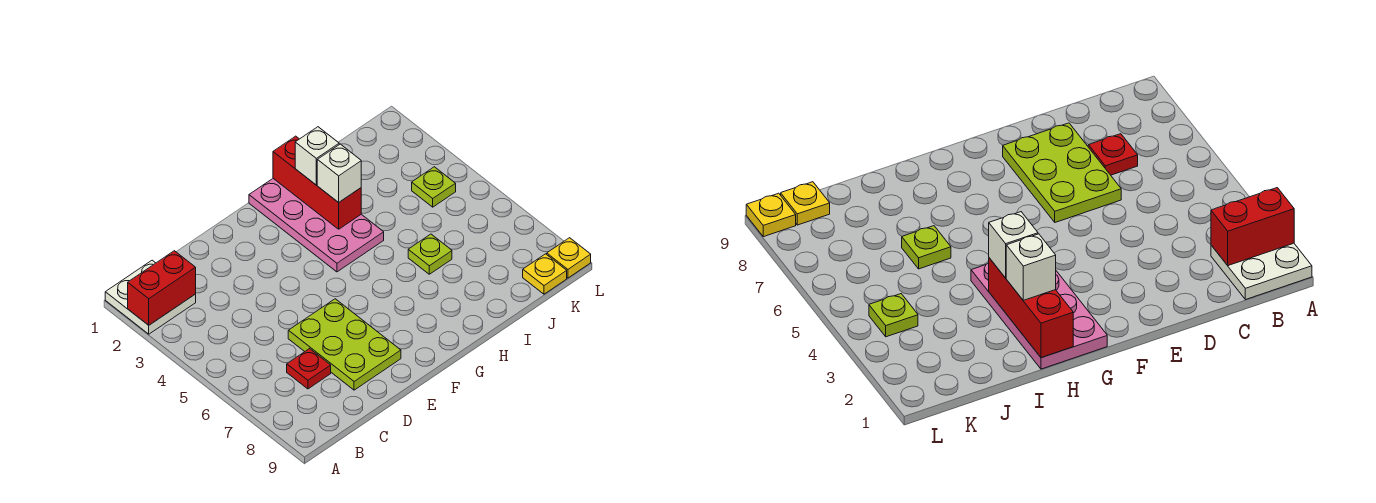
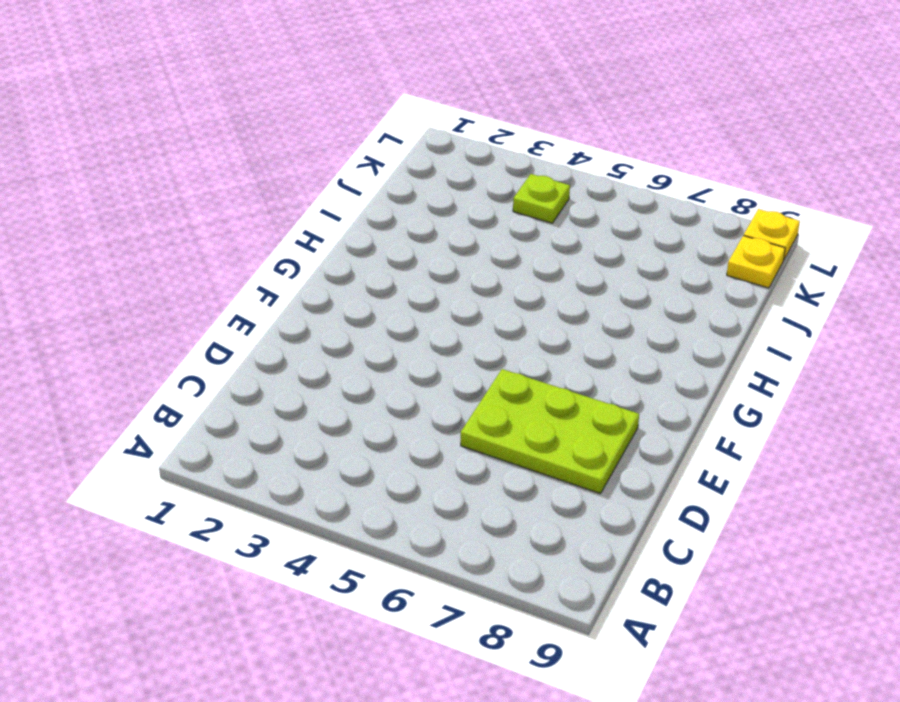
none -> white plate A1:B2 level 1
none -> red plate C7 level 1
none -> pink plate G1:H4 level 1

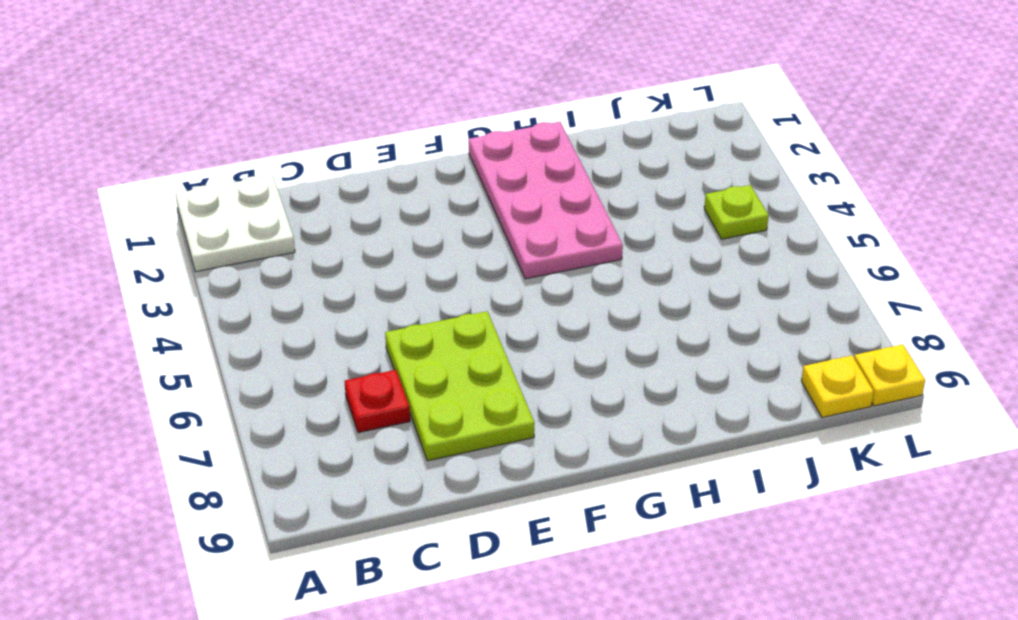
none -> lime plate I6 level 1
none -> red brick A2:B2 level 2
none -> red brick H1:H3 level 2

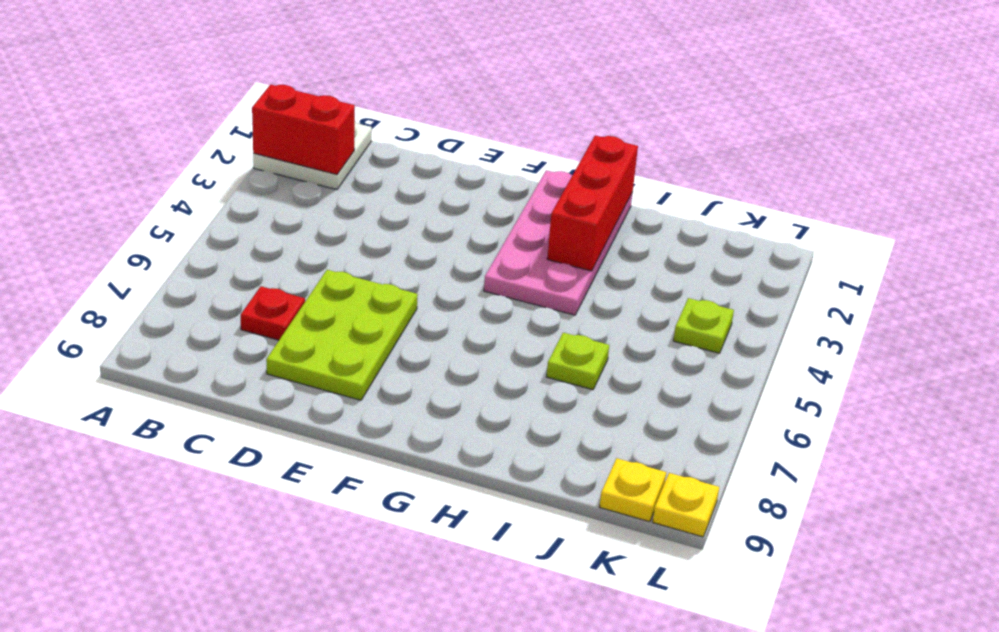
none -> white brick H2 level 3
none -> white brick H3 level 3

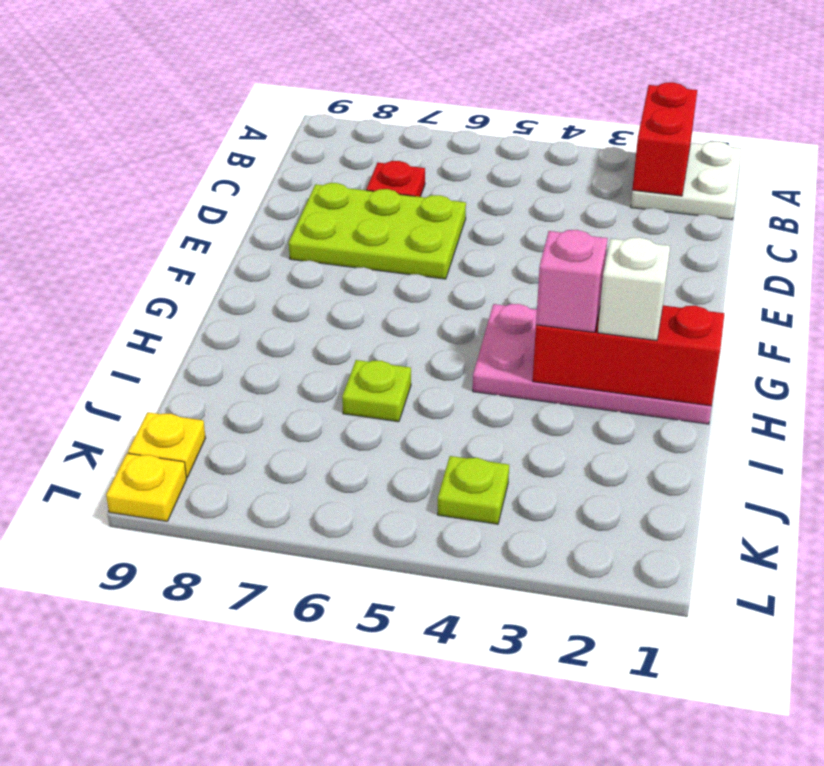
pink brick H3 level 3 -> white brick H3 level 3

